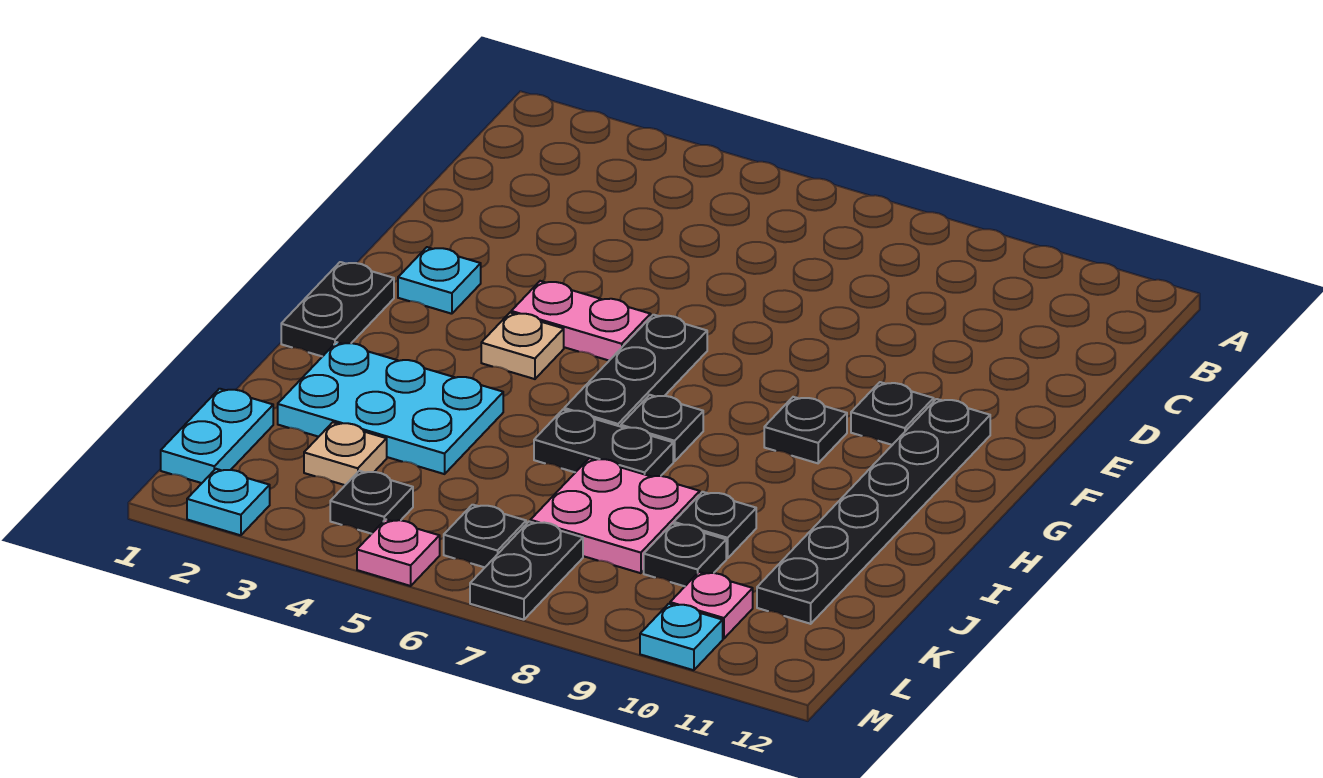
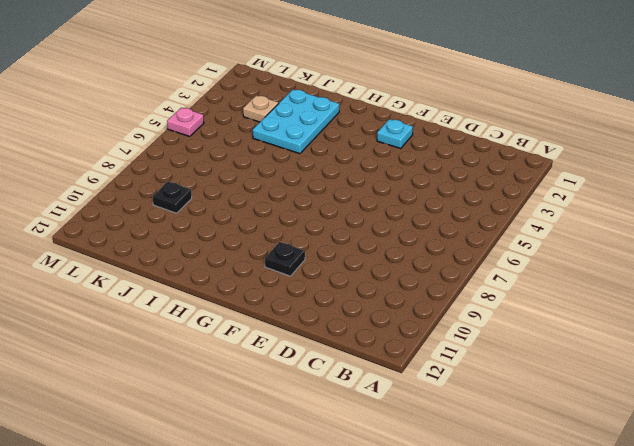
none -> pink plate F4:F5 level 1
none -> black plate F6:H6 level 1
none -> black plate F11:K11 level 1

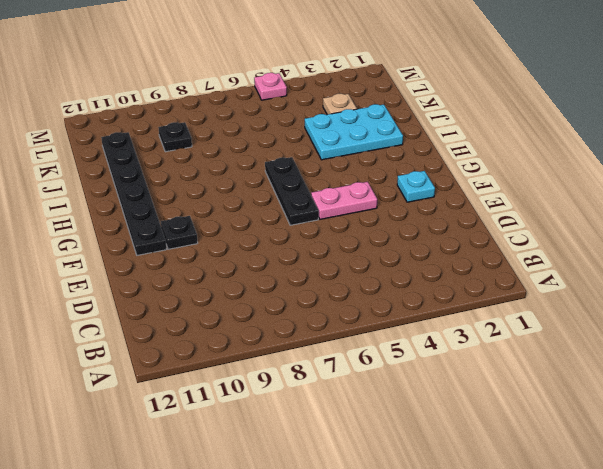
none -> black plate G1:H1 level 1
none -> tan plate G4 level 1
none -> black plate G9 level 1

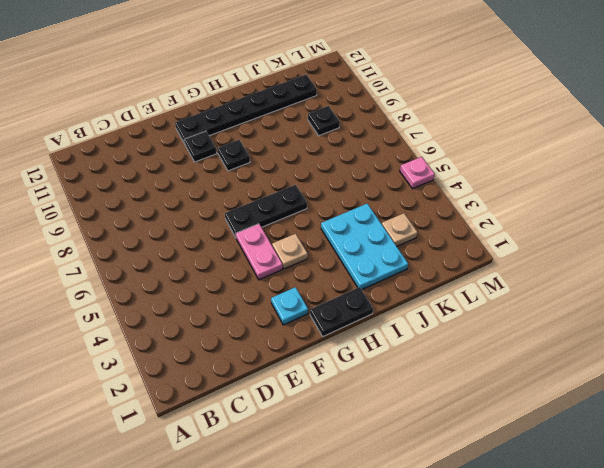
none -> black plate H7 level 1
none -> black plate I6:I7 level 1
none -> pink plate J7:K8 level 1

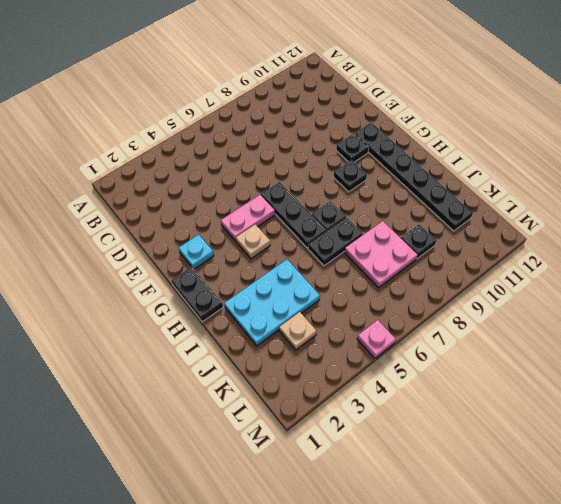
none -> black plate J9 level 1
none -> cyan plate K1:L1 level 1
none -> black plate L4 level 1

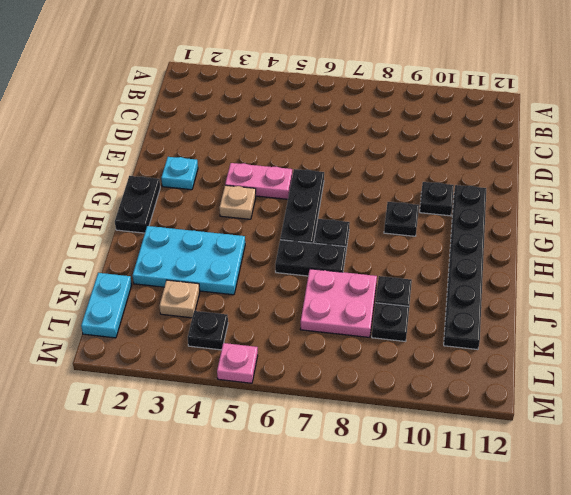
none -> black plate L6 level 1
none -> black plate L7:M7 level 1
none -> pink plate L10 level 1

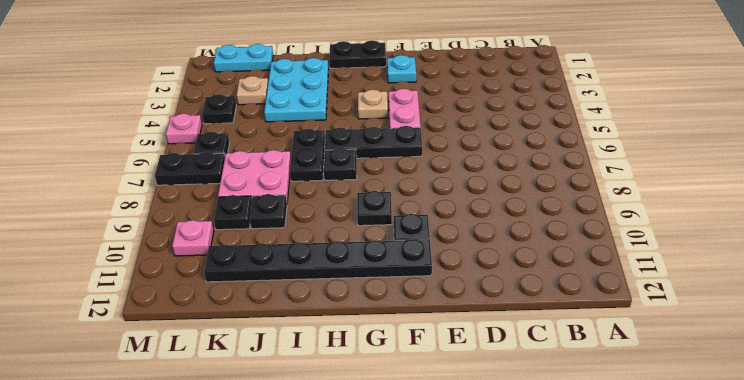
none -> cyan plate M2 level 1
none -> cyan plate M10 level 1

